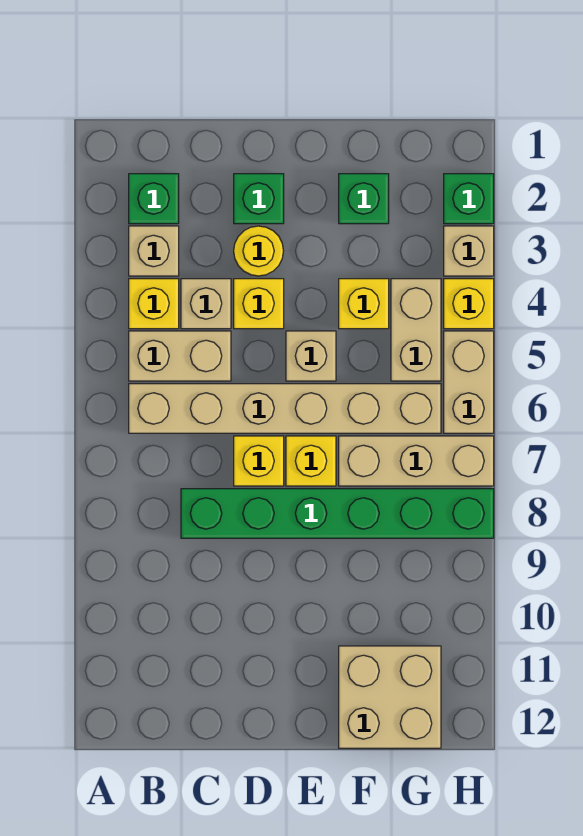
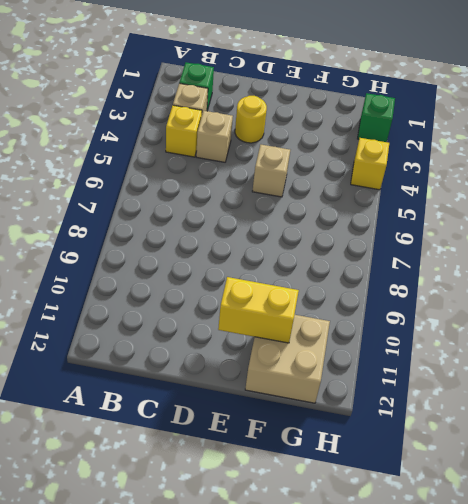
yellow brick E11:F11 level 2 -> none
none -> tan brick B5:C5 level 1
none -> tan brick B6:G6 level 1
none -> green brick C8:H8 level 1

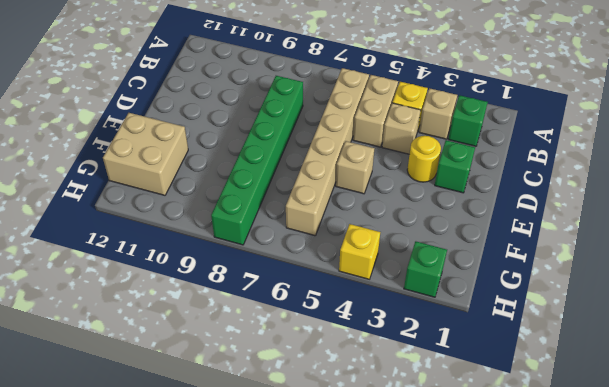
none -> yellow brick D4 level 1
none -> yellow brick D7 level 1
none -> yellow brick E7 level 1

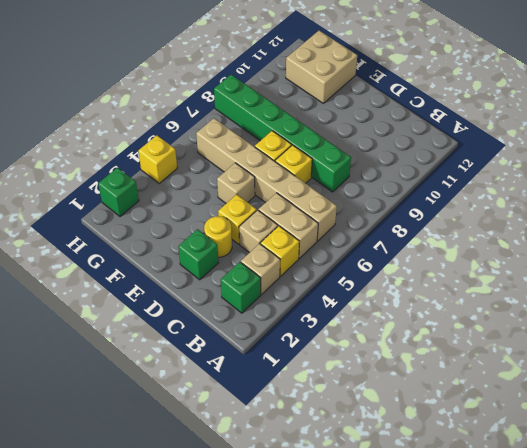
none -> green brick F2 level 1
none -> yellow brick F4 level 1
none -> tan brick F7:H7 level 1

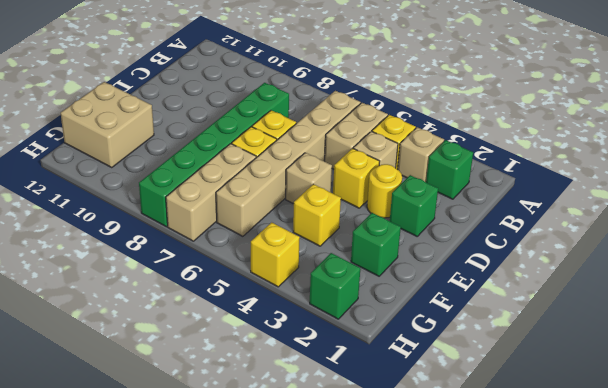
none -> tan brick G4:G5 level 1
none -> tan brick H3 level 1
none -> tan brick H5:H6 level 1

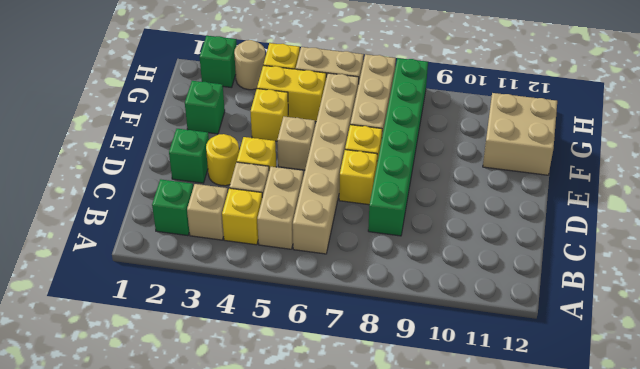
yellow brick G4:G5 level 1 -> tan brick G4:G5 level 1
tan round brick H3 level 1 -> tan brick H3 level 1

